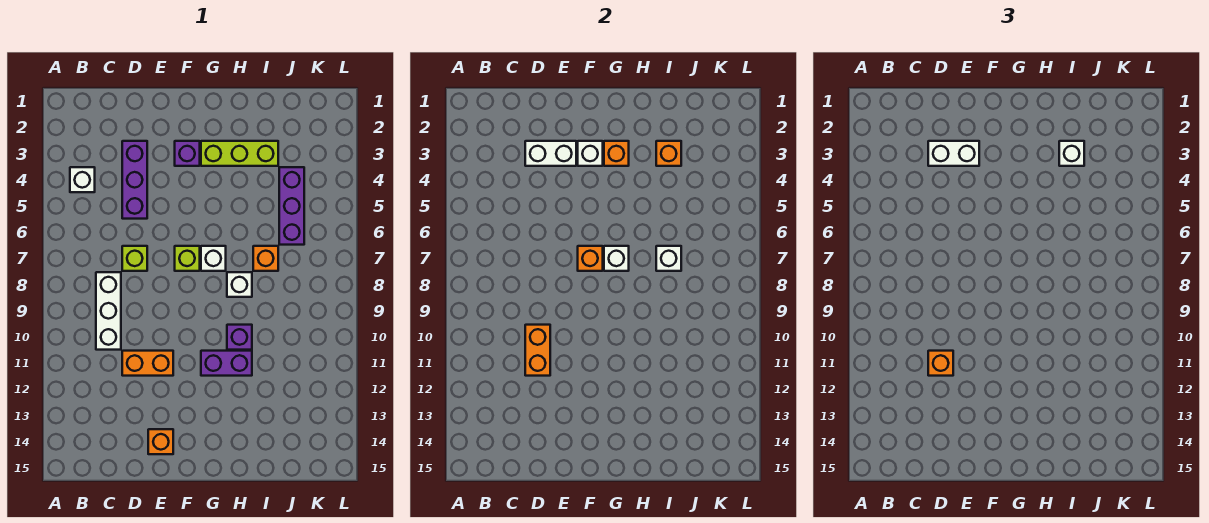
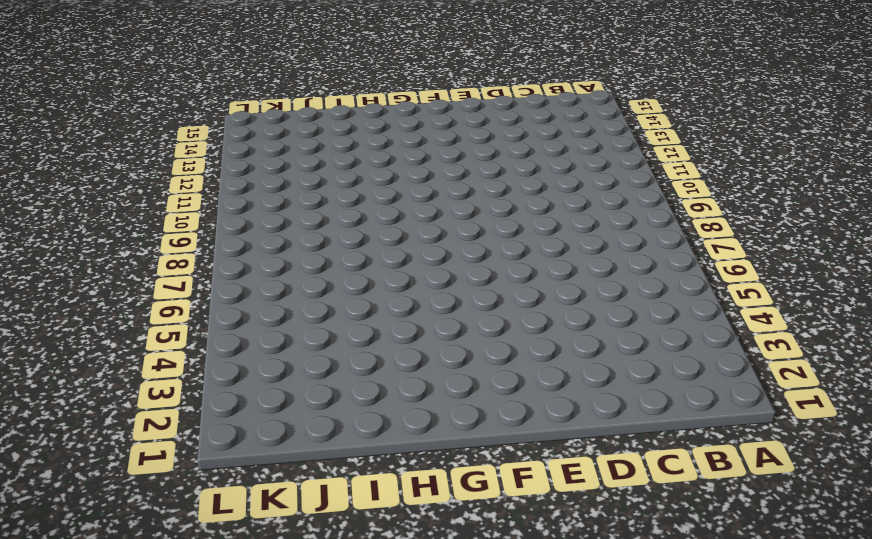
none -> white brick B4 level 1
none -> white brick C8:C10 level 1
none -> purple brick D3:D5 level 1

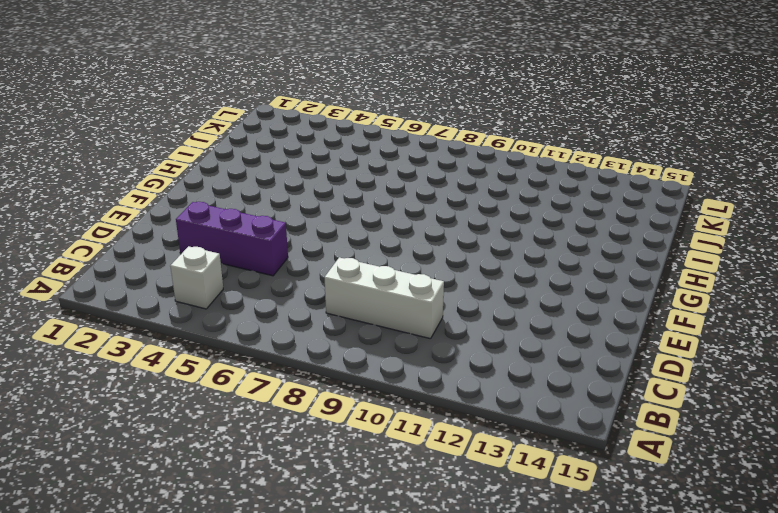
none -> lime brick D7 level 1
none -> orange brick D11:E11 level 1
none -> orange brick E14 level 1

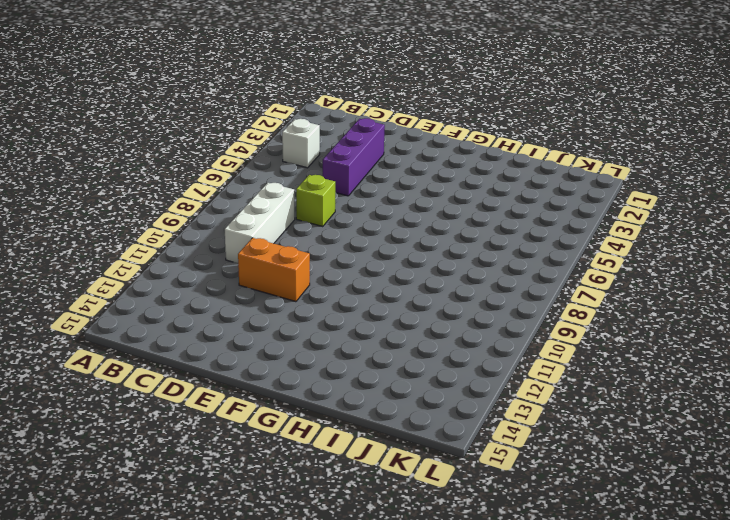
none -> orange brick E14 level 1
none -> purple brick F3 level 1
none -> lime brick F7 level 1

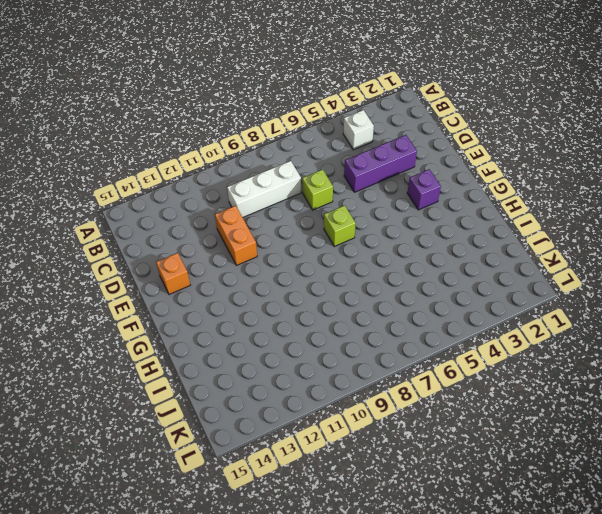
none -> lime brick G3:I3 level 1
none -> white brick G7 level 1
none -> purple brick G11:H11 level 1

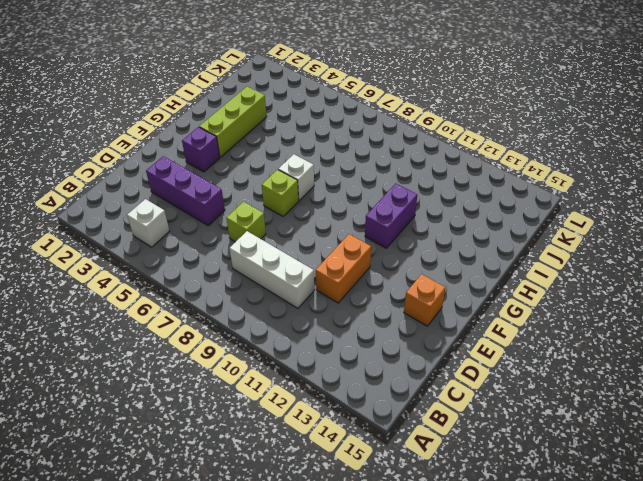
none -> white brick H8 level 1
none -> purple brick H10 level 1
none -> orange brick I7 level 1

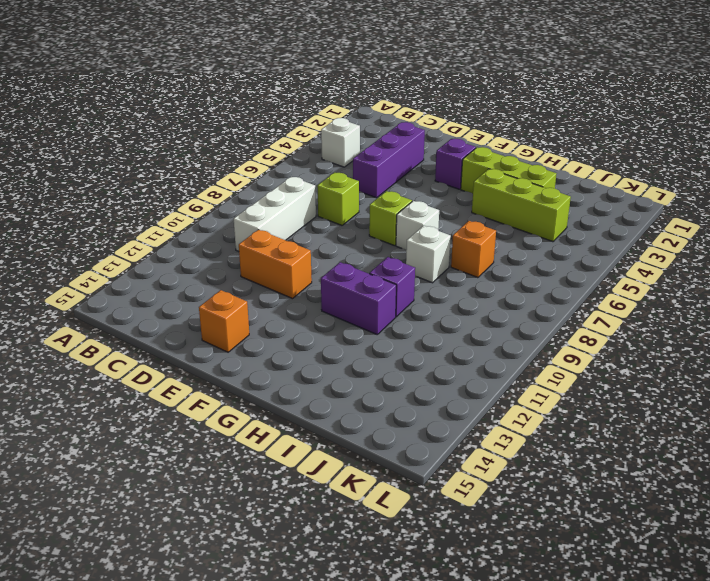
lime brick H4:J4 level 1 -> purple brick J4:J6 level 1
none -> white brick D3:E3 level 2
none -> orange brick D10:D11 level 2
none -> white brick F3 level 2

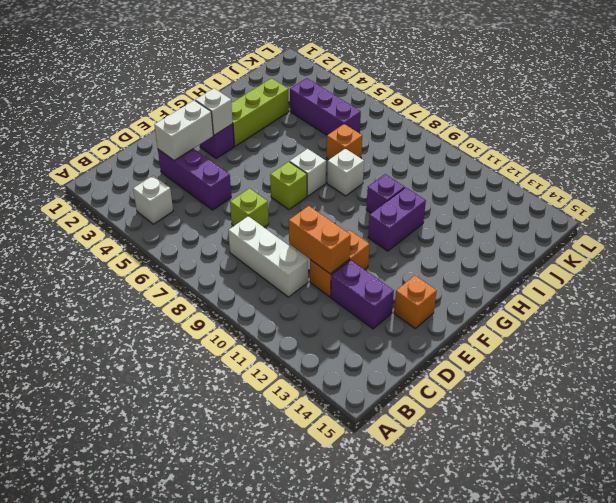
purple brick D12:D13 level 1 -> none
none -> orange brick F7 level 2
none -> orange brick G3 level 2
none -> white brick G7 level 2

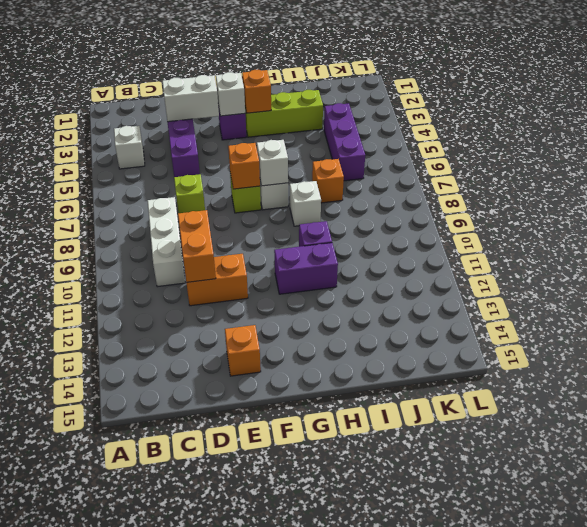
none -> orange brick I3 level 2
none -> white brick I7 level 2
none -> white brick D3:E3 level 3

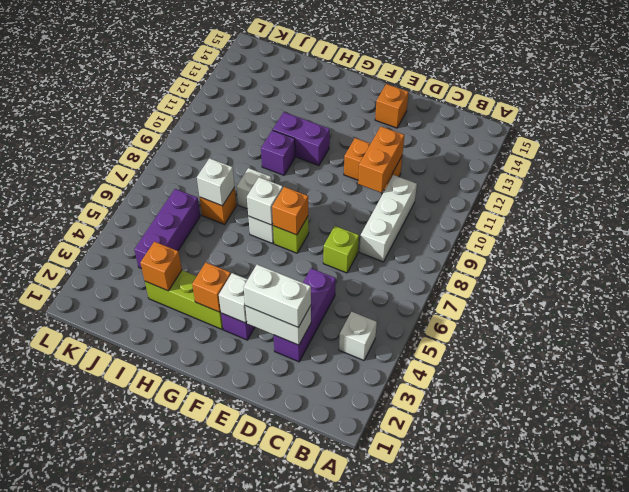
none -> orange brick D11 level 3
none -> white brick I3 level 3

